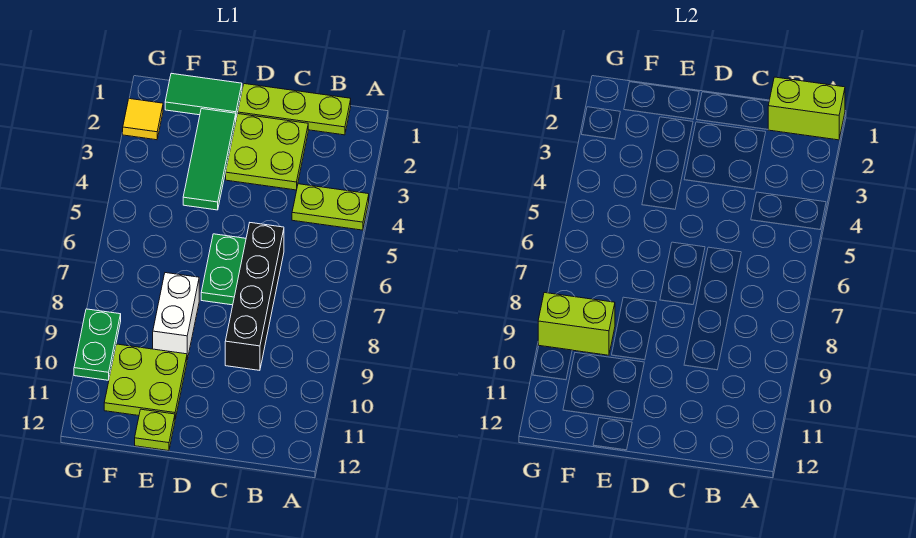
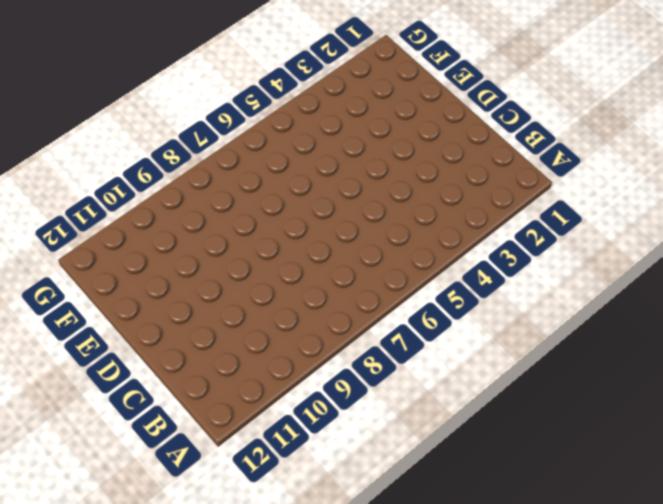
none -> lime plate A4:B4 level 1
none -> lime plate B1:D1 level 1
none -> lime plate C2:D3 level 1

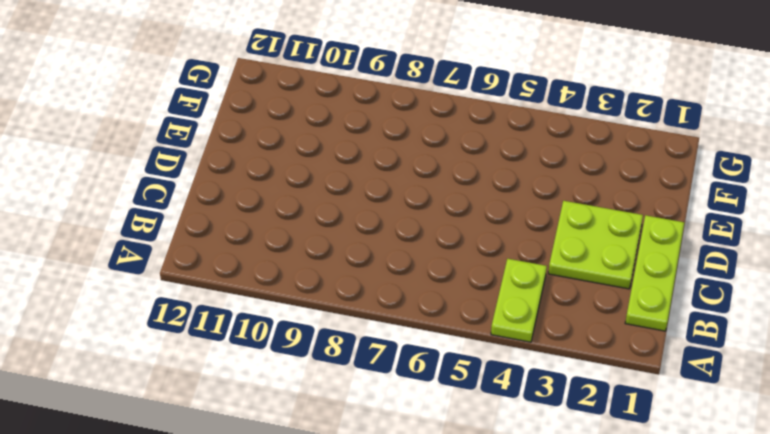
none -> black brick C6:C9 level 1
none -> green plate D6:D7 level 1
none -> green tile E1:F1 level 1

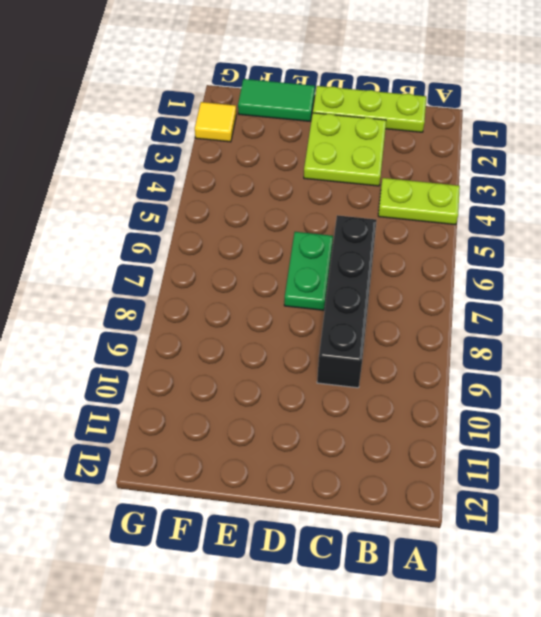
none -> green tile E2:E4 level 1
none -> white brick E8:E9 level 1
none -> lime plate E10:F11 level 1

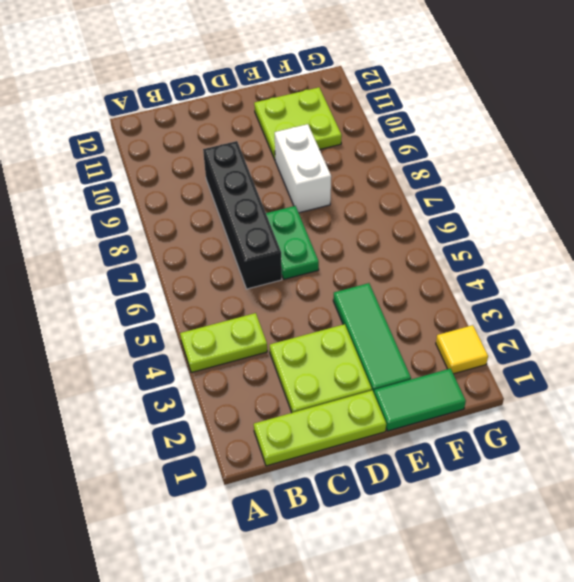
none -> lime plate E12 level 1
none -> green plate G9:G10 level 1
none -> lime brick A1:B1 level 2

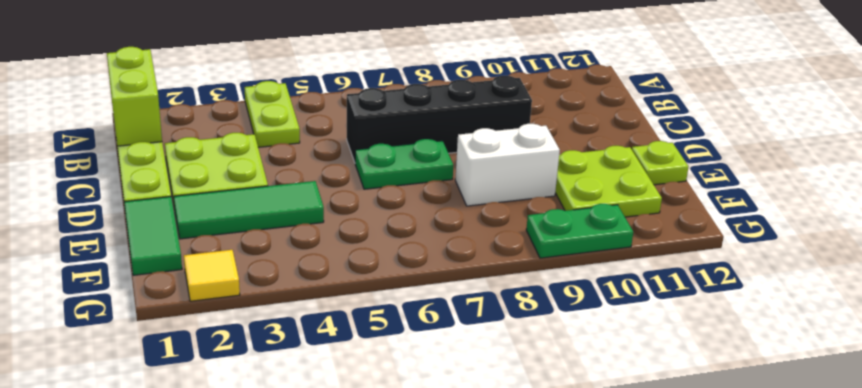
none -> lime brick F9:G9 level 2

